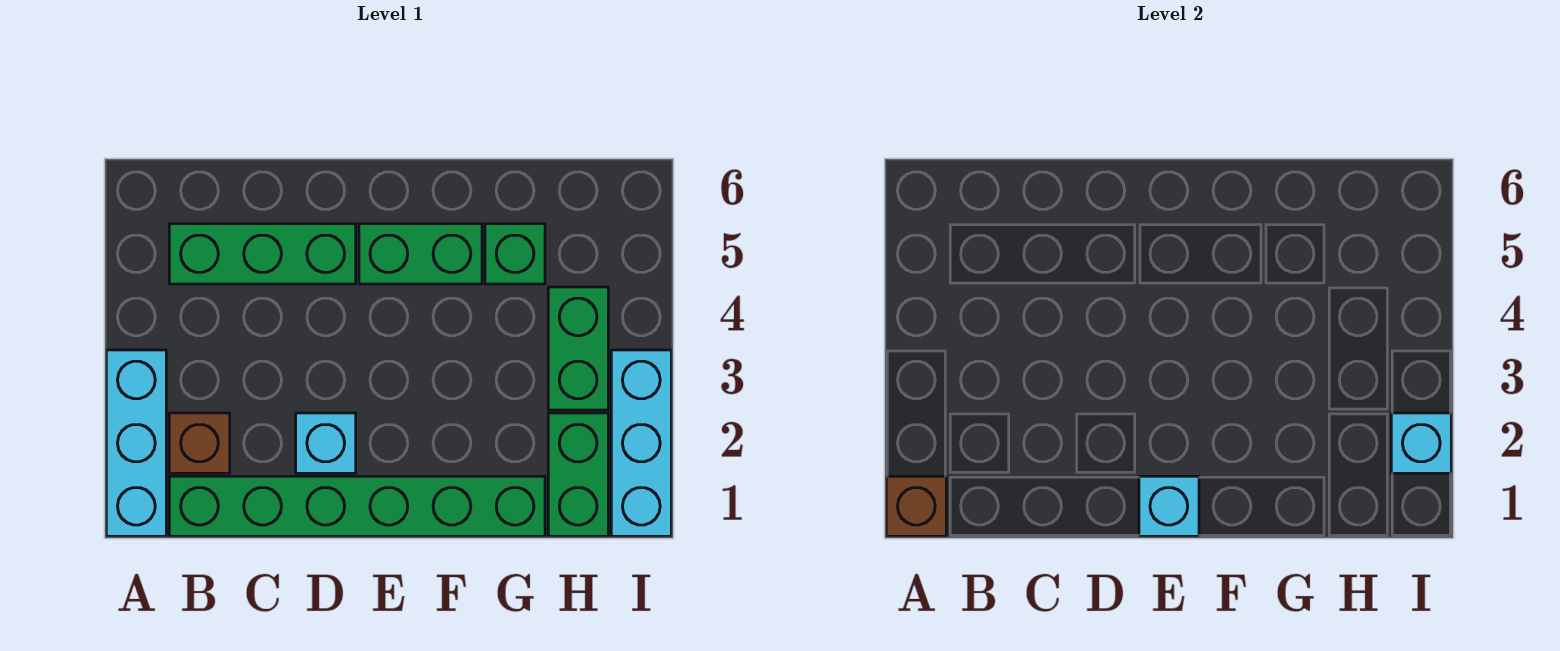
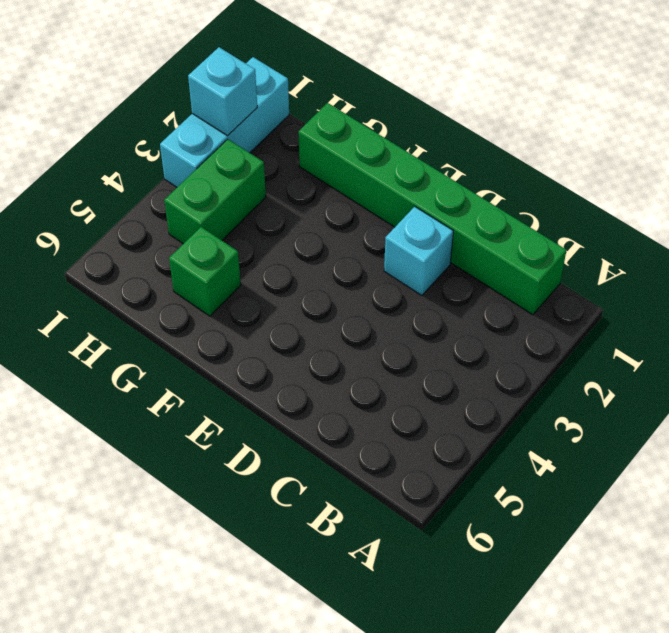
none -> cyan brick A1:A3 level 1
none -> brown brick B2 level 1
none -> green brick B5:D5 level 1

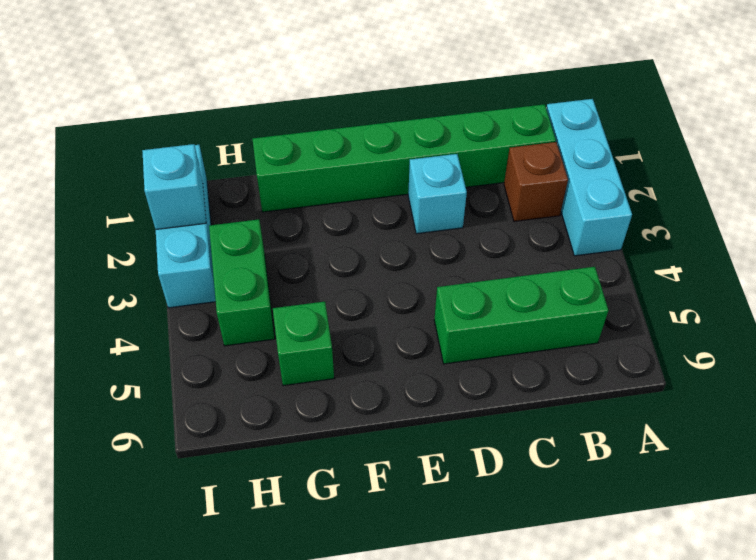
none -> green brick E5:F5 level 1
none -> green brick H1:H2 level 1
none -> brown brick A1 level 2

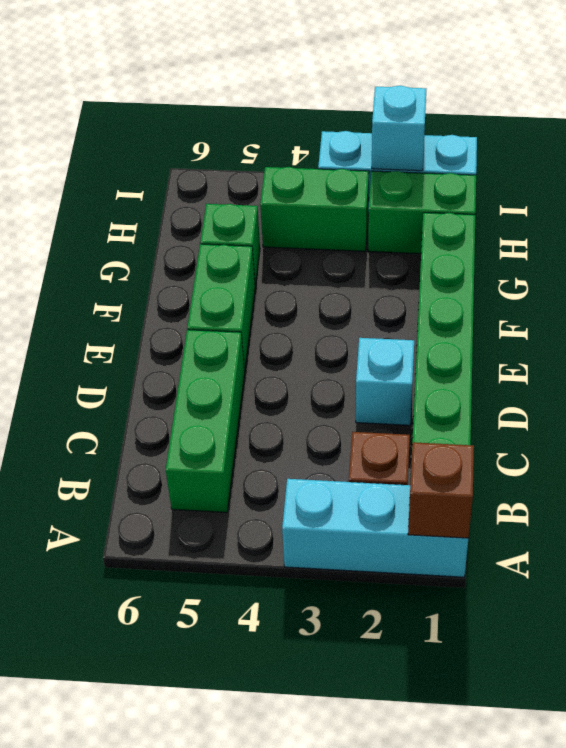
none -> cyan brick E1 level 2

